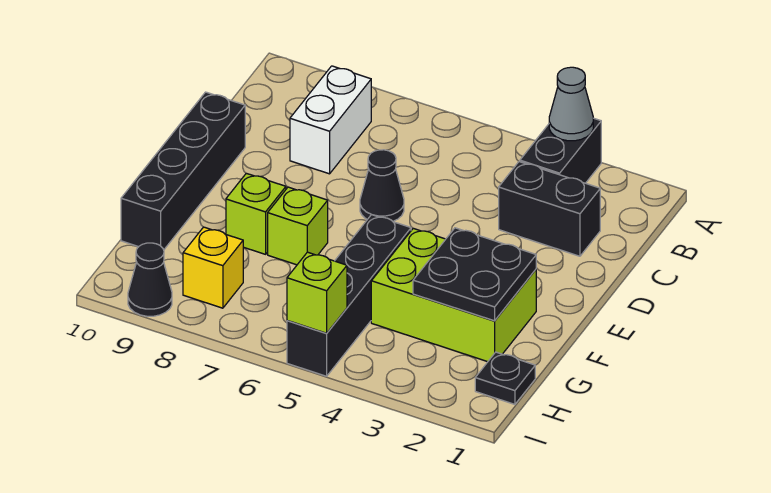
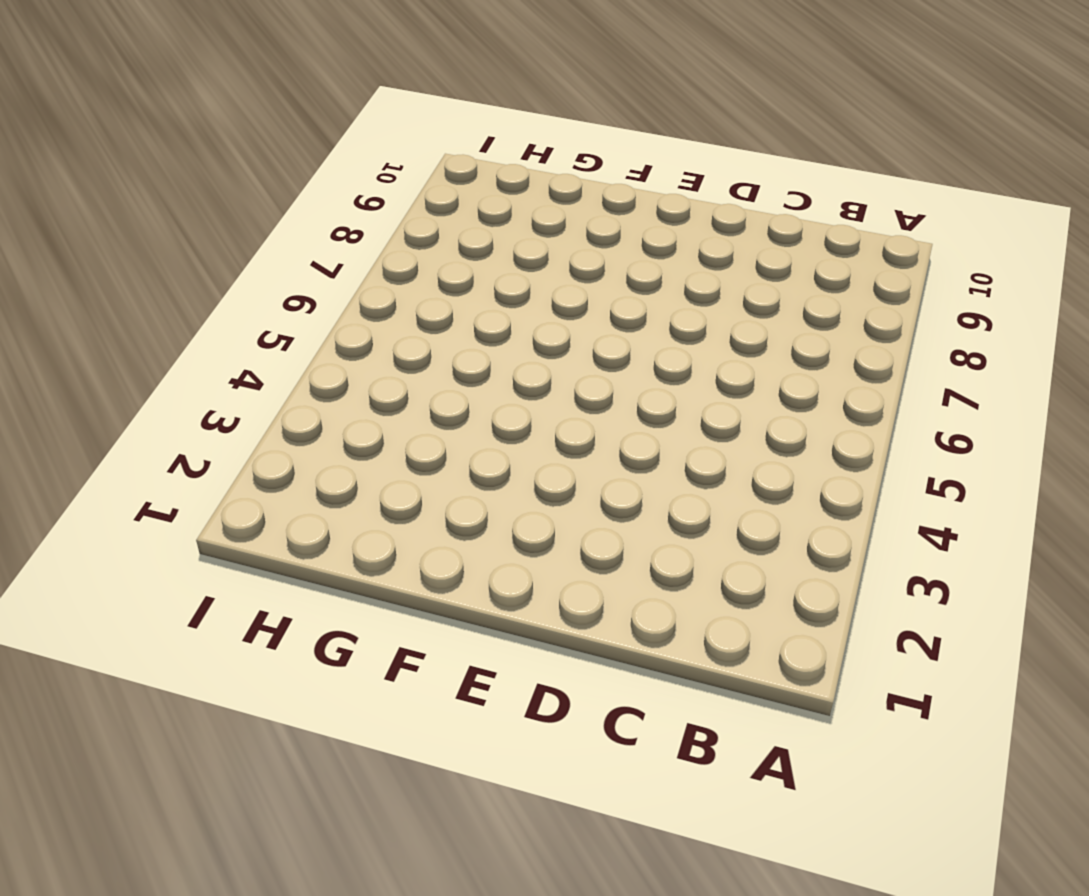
none -> black brick A3:B3 level 1
none -> white brick B8:C8 level 1
none -> black brick C2:C3 level 1

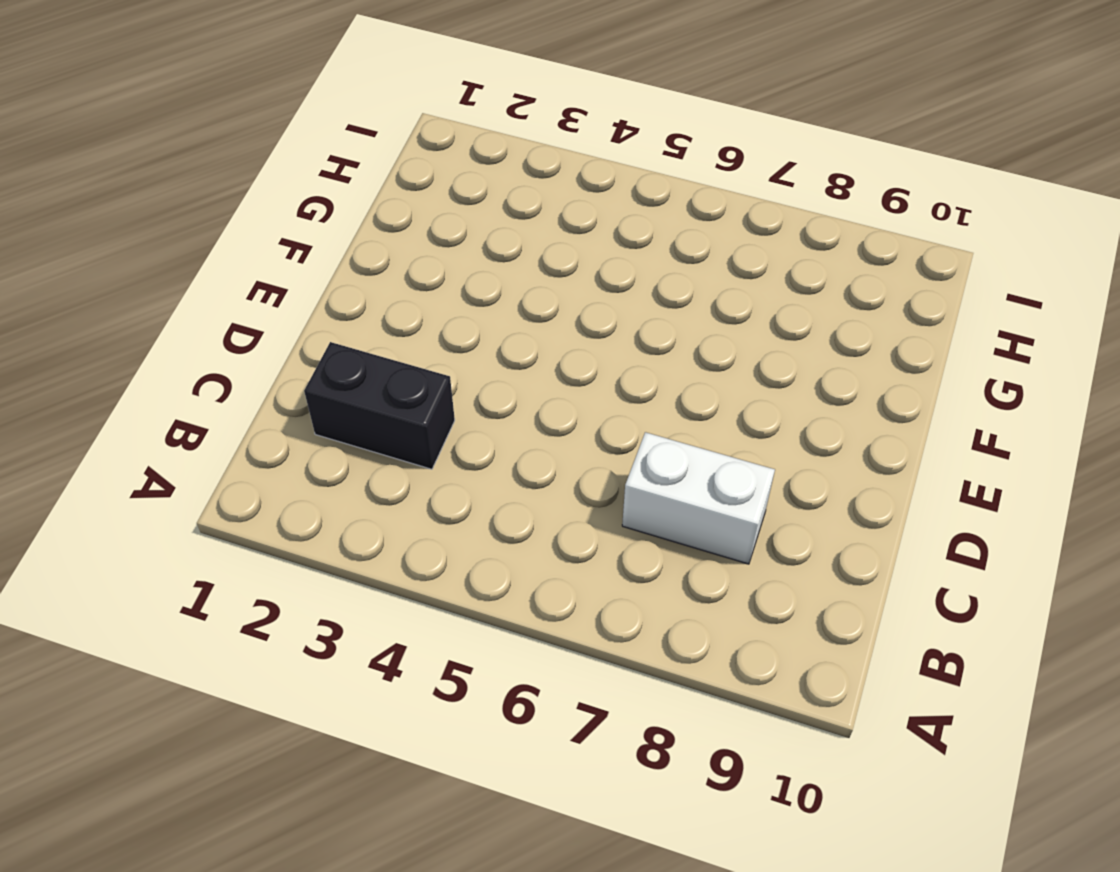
white brick C7:C8 level 1 -> white brick B8:C8 level 1
none -> black brick A3:B3 level 1
none -> black cone D6 level 1
none -> black brick D10:G10 level 1

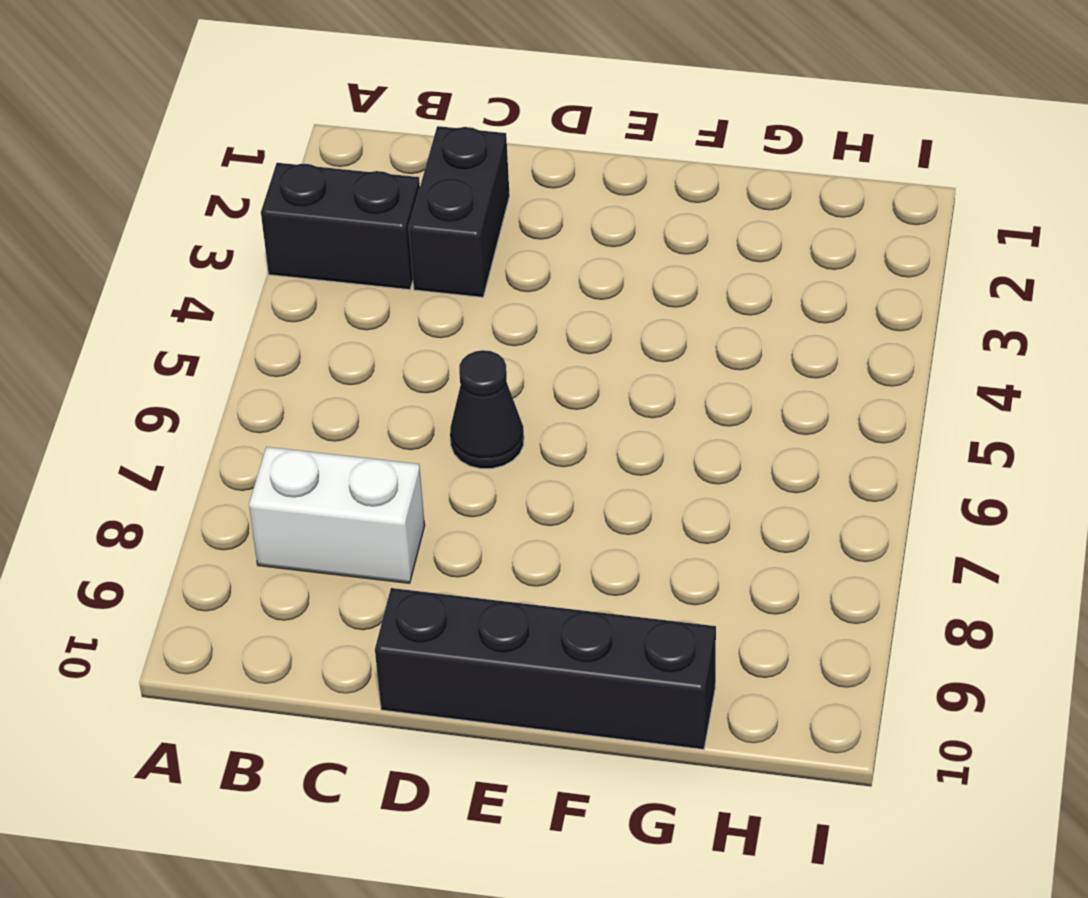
none -> lime brick F2:G4 level 1
none -> black brick F5:I5 level 1
none -> lime brick F7 level 1

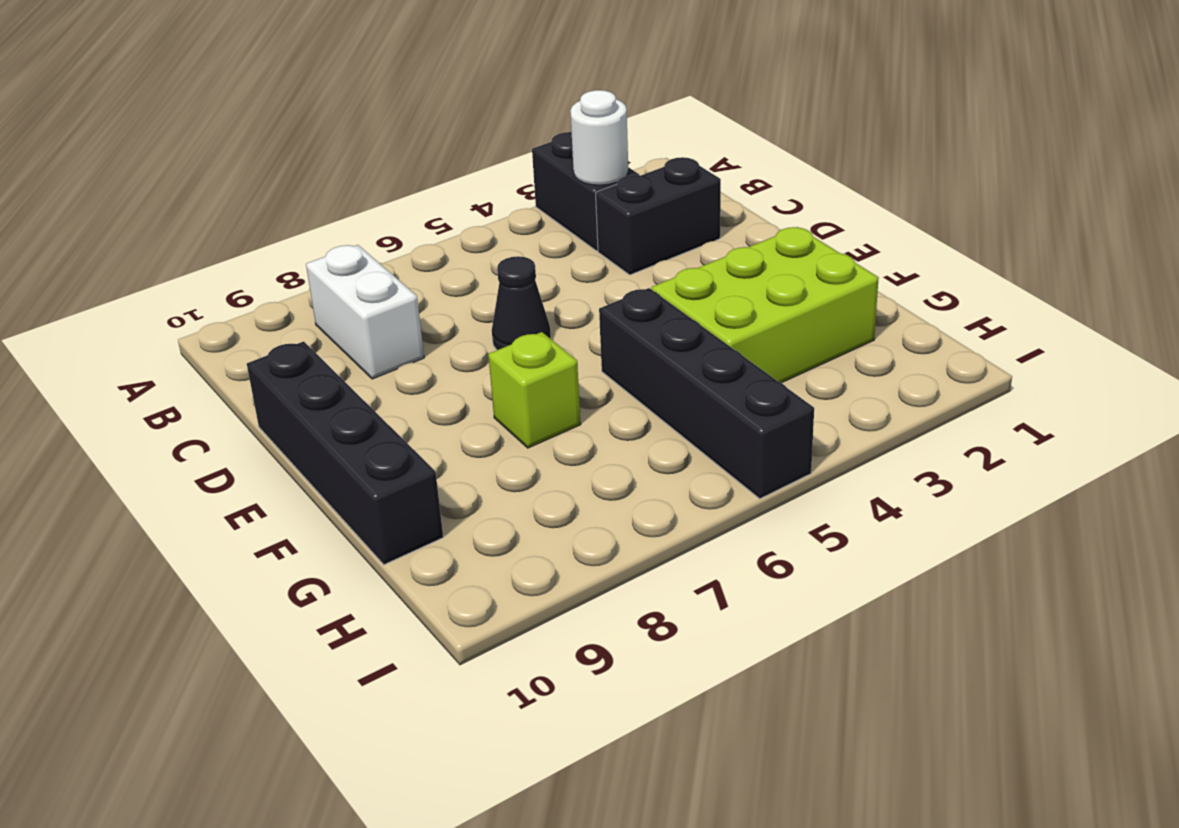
white round brick B3 level 2 -> none
none -> lime brick F8 level 1
none -> black plate H1 level 1
none -> yellow brick H8 level 1

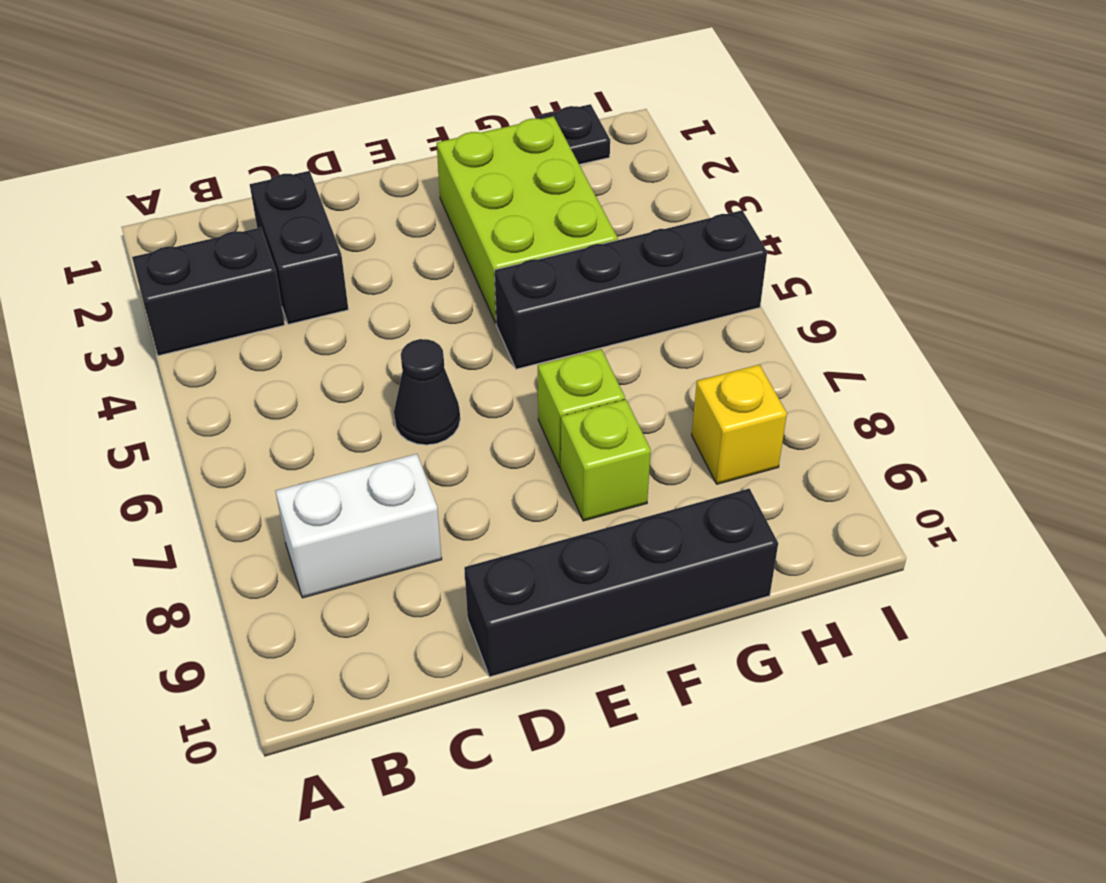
none -> black cone I9 level 1
none -> grey cone A3 level 2
none -> black plate F2:G3 level 2

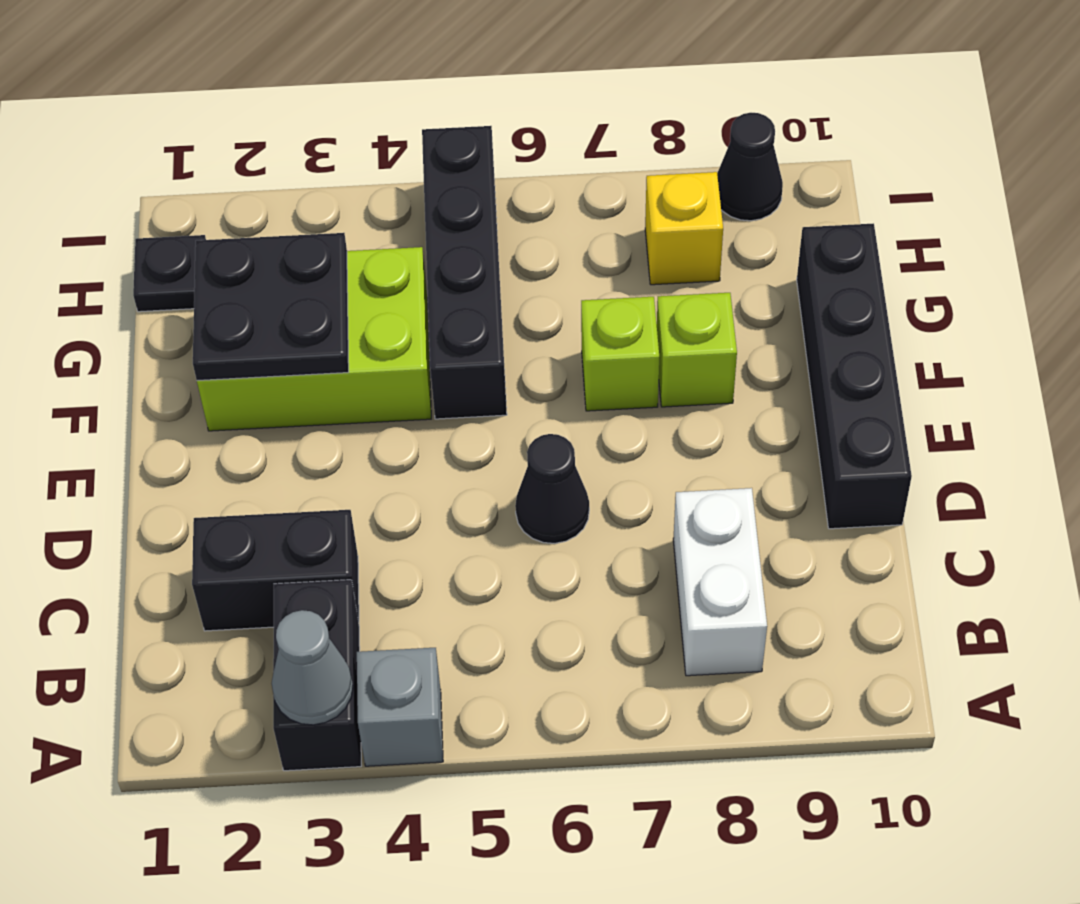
grey brick A4 level 1 -> none
none -> lime brick I5 level 2

